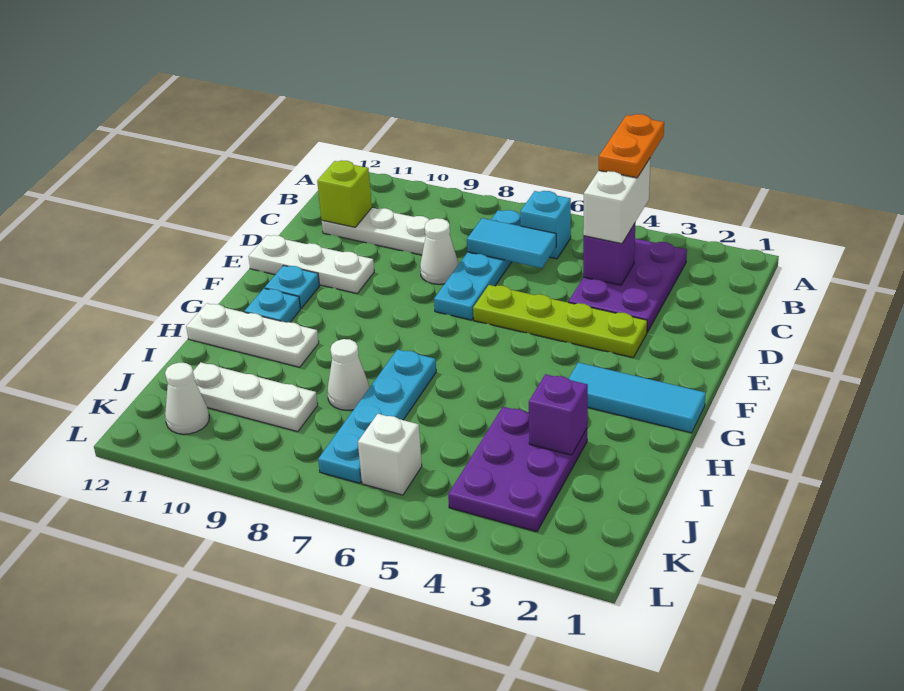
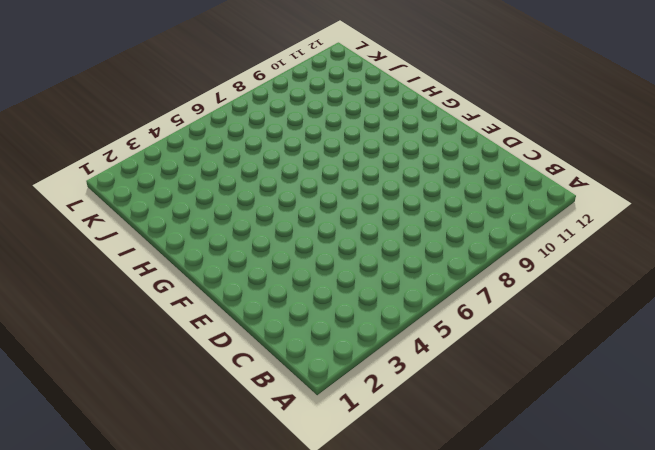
none -> purple plate B3:D4 level 1
none -> cyan brick B6 level 1
none -> cyan plate B7:E7 level 1

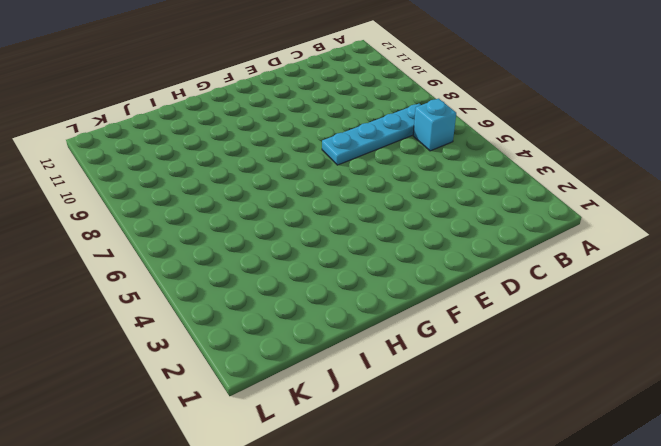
none -> purple plate B3:D4 level 1
none -> white plate C9:C11 level 1
none -> white cone D8 level 1

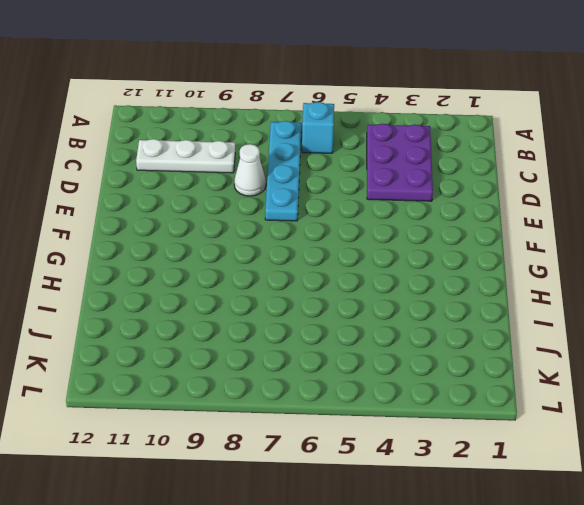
none -> lime plate E3:E6 level 1
none -> white plate E10:E12 level 1
none -> cyan plate F11 level 1

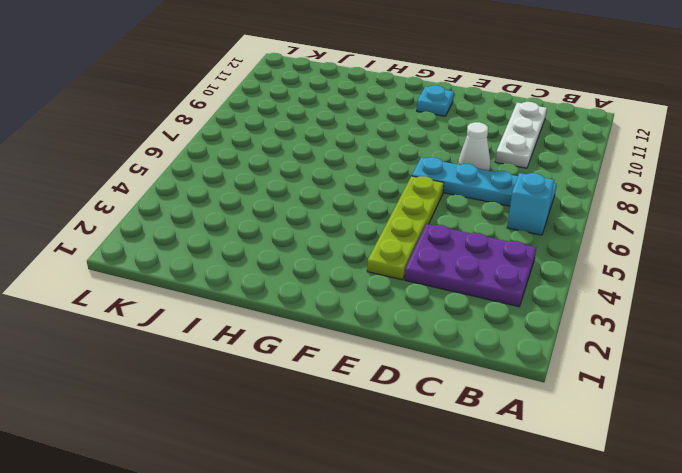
none -> white plate E10:E12 level 1
none -> cyan tile G1:G3 level 1
none -> cyan plate G11 level 1

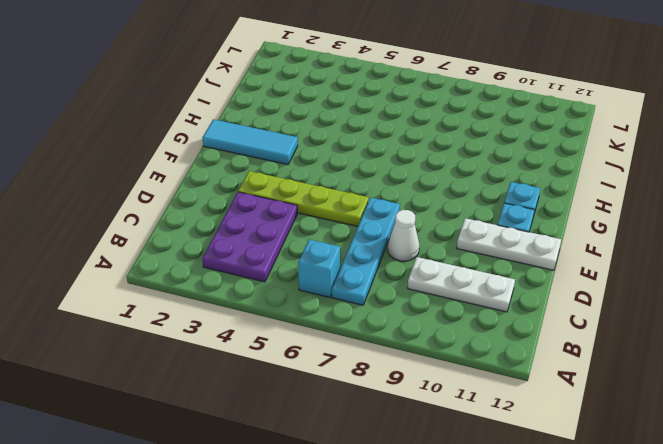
none -> cyan plate H7:K7 level 1
none -> white plate H10:H12 level 1
none -> purple plate I3:K4 level 1

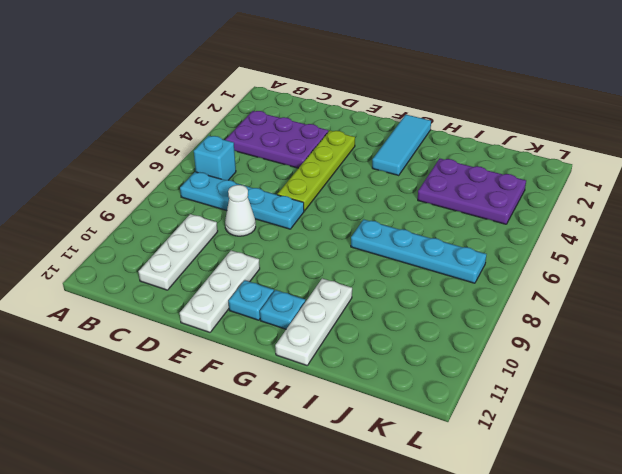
none -> white cone I8 level 1
none -> white plate J9:J11 level 1
none -> white brick K6 level 1

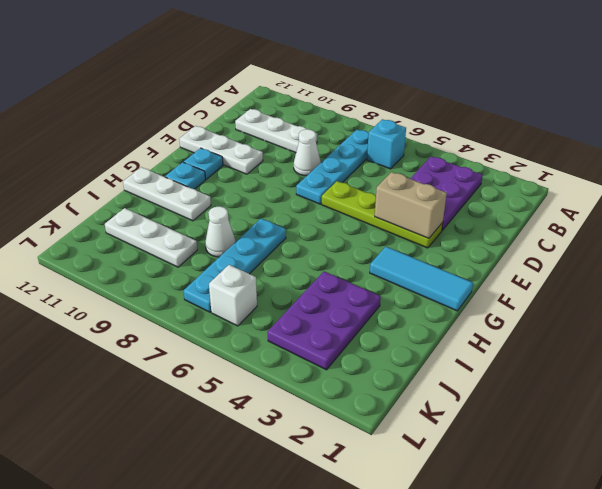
tan brick E3:E4 level 2 -> none
none -> white cone K11 level 1
none -> purple brick C4 level 2
none -> cyan tile C6:C7 level 2

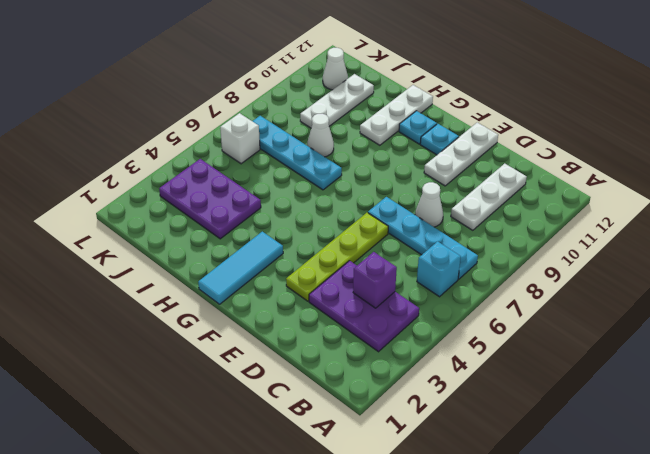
none -> cyan tile C6:C7 level 2
none -> lime brick C11 level 2
none -> purple brick I3 level 2

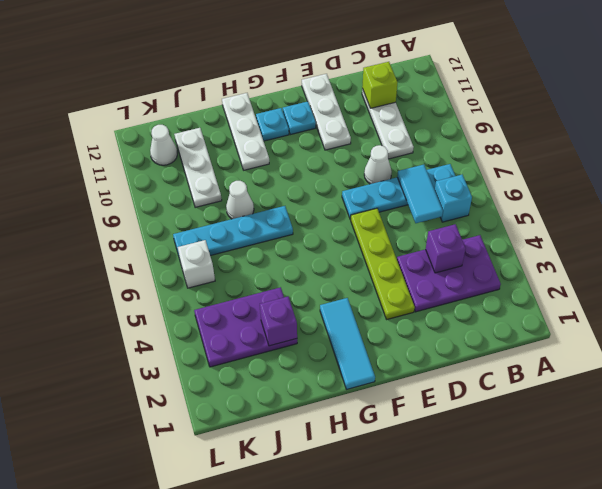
none -> white brick B4:C4 level 3
none -> orange plate A4:B4 level 4

